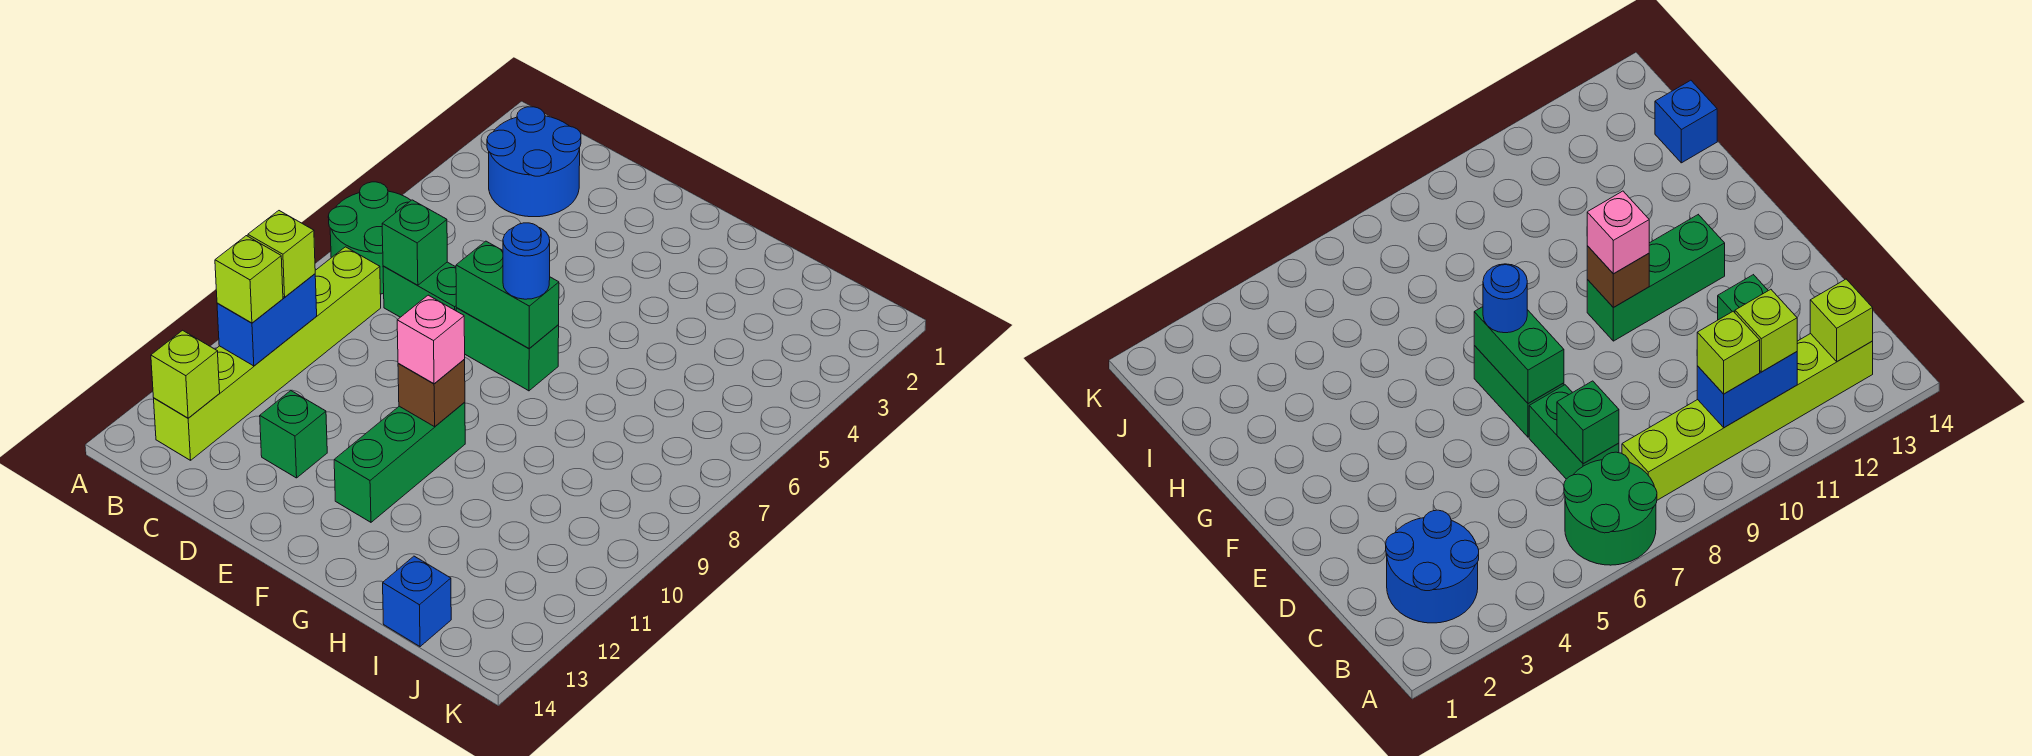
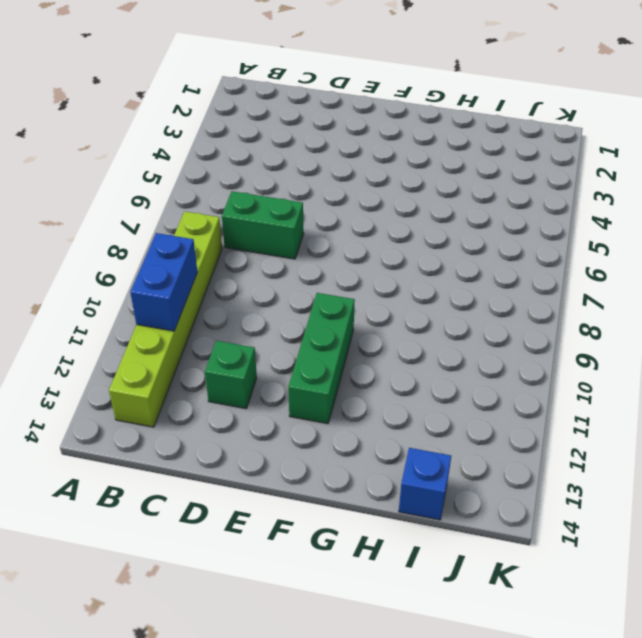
none -> green round brick A6:B7 level 1
none -> blue round brick B2:C3 level 1
none -> green brick E7:F7 level 1

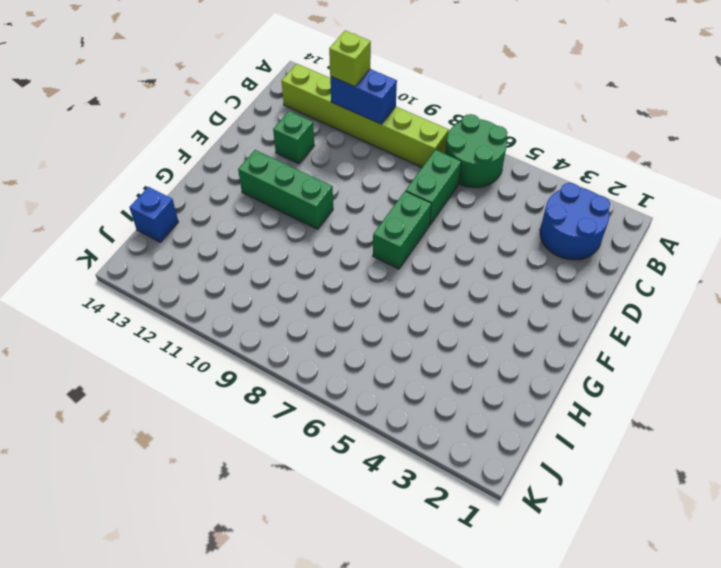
none -> lime brick B13 level 2
none -> green brick C7 level 2
none -> green brick E7:F7 level 2

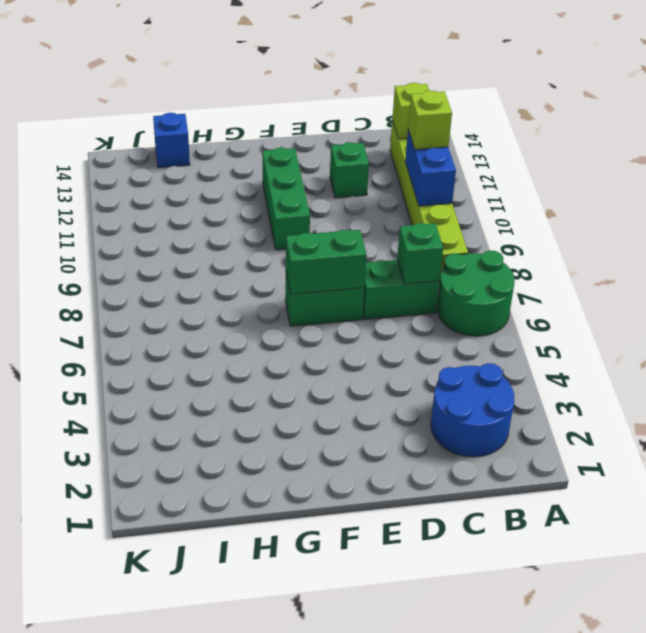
none -> brown brick F10 level 2
none -> lime brick B10 level 3
none -> blue round brick F7 level 3

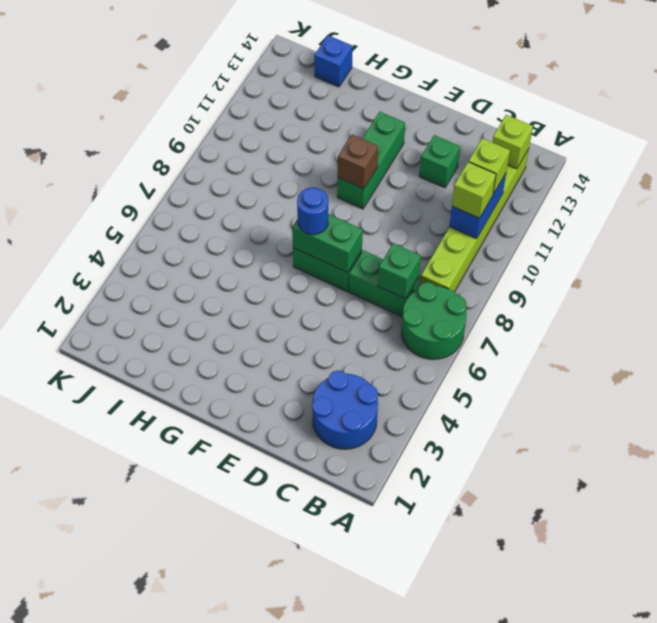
none -> pink brick F10 level 3

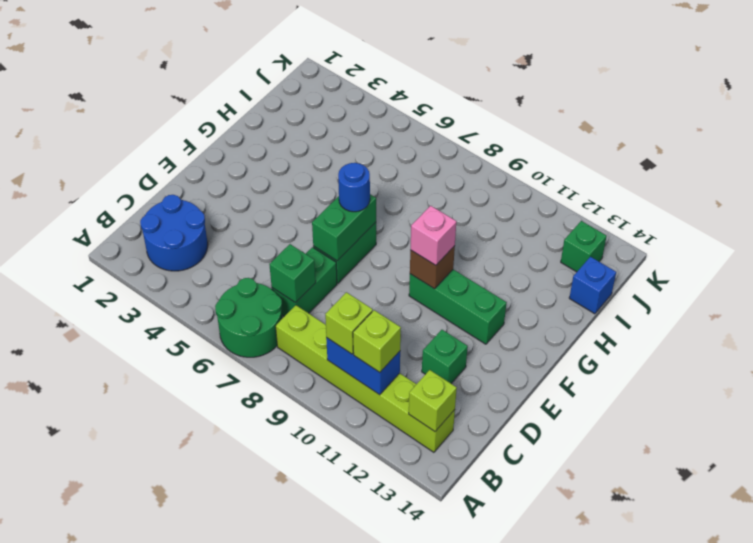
green brick J13 level 1 -> none

